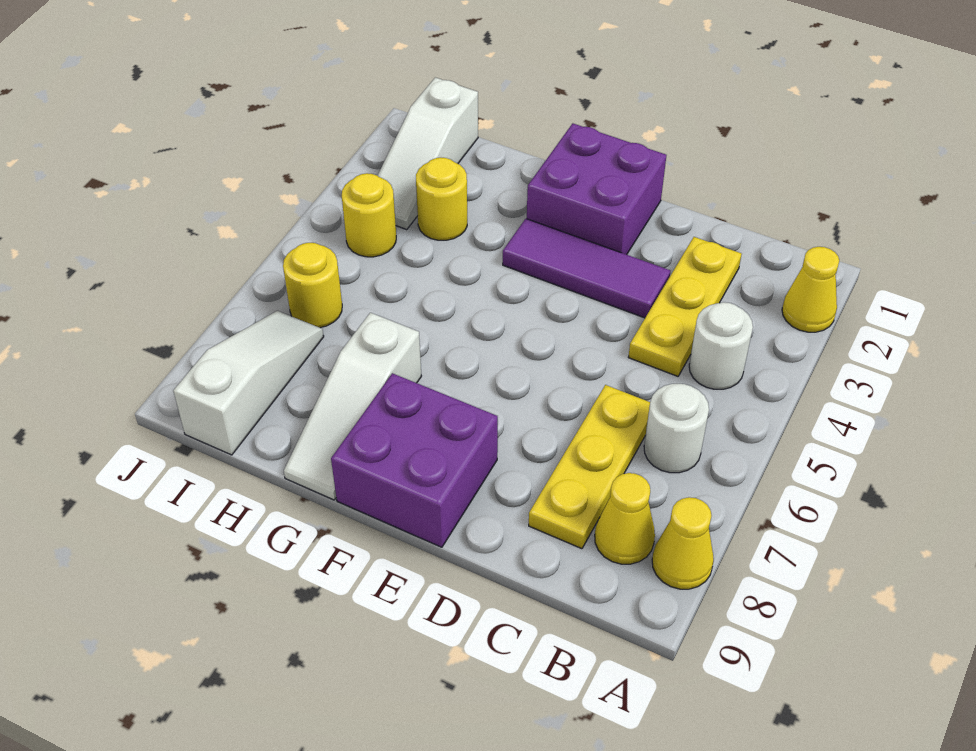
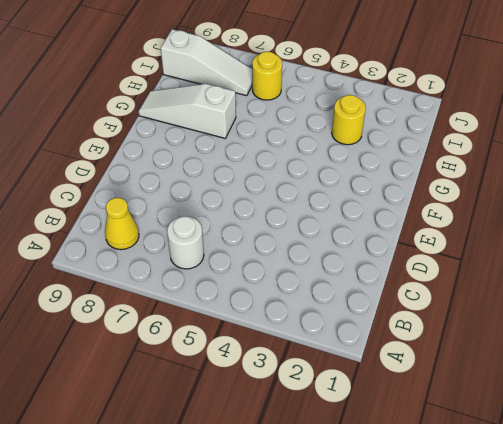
none -> yellow cone A2 level 1
none -> yellow cone A8 level 1
none -> white round brick B4 level 1

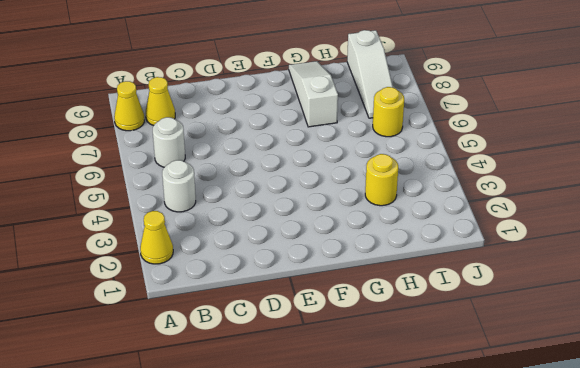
none -> yellow plate C2:C4 level 1
none -> yellow plate C6:C8 level 1
none -> purple tile D3:F3 level 1

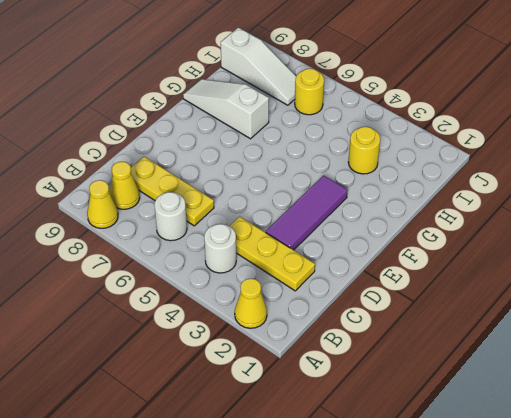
none -> purple brick E1:F2 level 1
none -> purple brick E8:F9 level 1
none -> white slope I1:I3 level 1 top 1

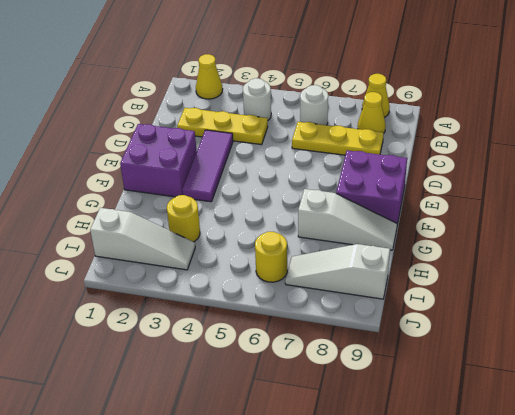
none -> yellow round brick I4 level 1

